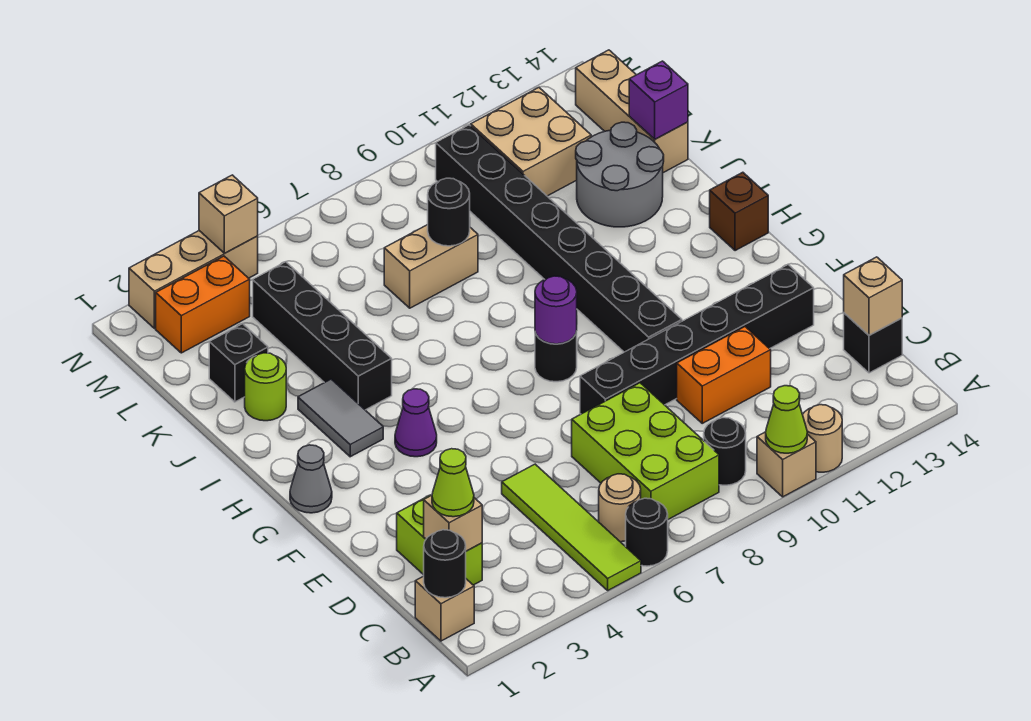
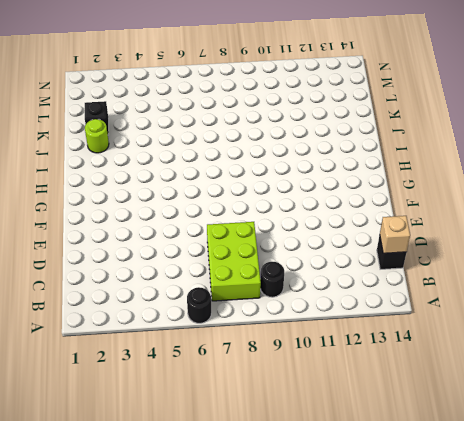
none -> lime tile A5:D5 level 1
none -> tan brick A10 level 1
none -> tan round brick A11 level 1
none -> tan brick B1 level 1

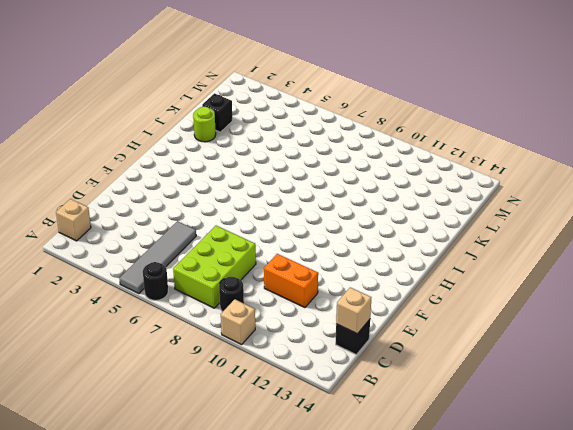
grey tile A5:D5 level 1 -> lime tile A5:D5 level 1
none -> tan round brick A11 level 1
none -> tan round brick B6 level 1
none -> lime brick C2:D2 level 1
none -> black brick E8:E13 level 1

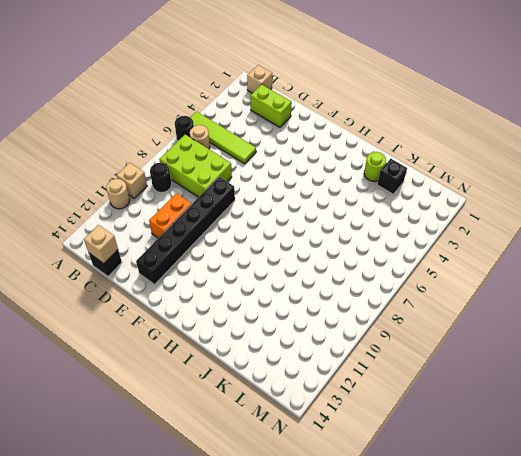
none -> black brick F10:M10 level 1
none -> grey cone G1 level 1
none -> purple cone G4 level 1
none -> black round brick G8 level 1

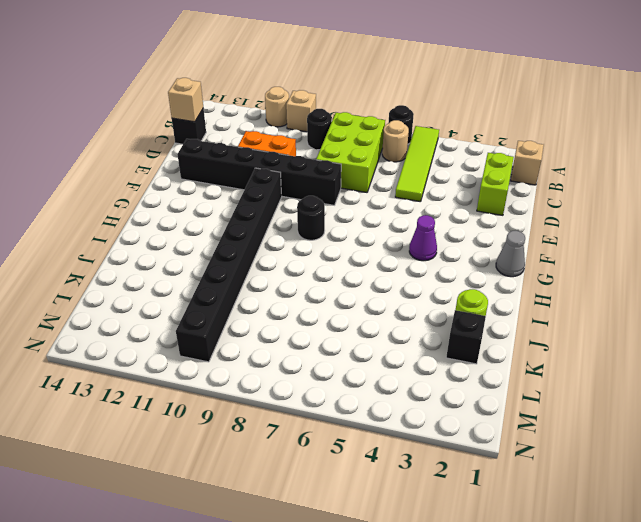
none -> grey tile H3:I3 level 1
none -> brown brick H14 level 1
none -> black brick I4:L4 level 1
none -> grey round brick J12:K13 level 1

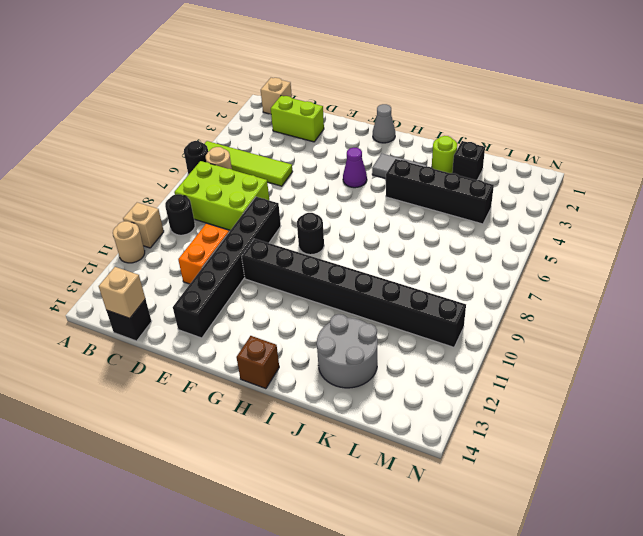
none -> tan brick K7:K8 level 1
none -> tan brick K14:M14 level 1
none -> tan brick L11:M12 level 1
none -> orange brick M2:M3 level 1

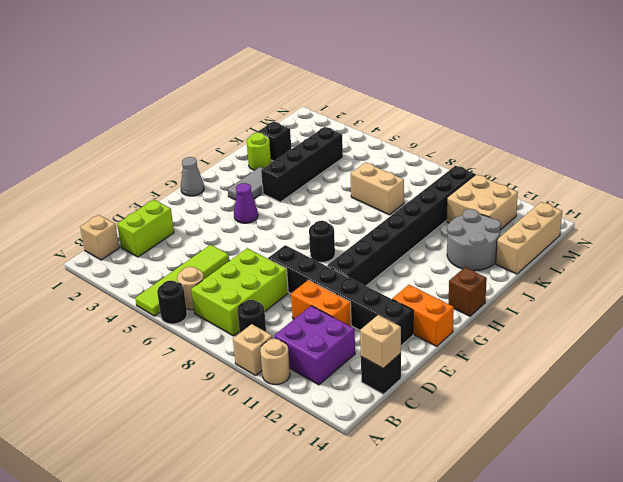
purple brick B11:C12 level 1 -> none
orange brick F13:F14 level 1 -> orange brick M2:M3 level 1
none -> tan brick N2:N4 level 1
none -> lime cone A10 level 2
none -> black round brick B1 level 2
none -> tan brick C2 level 2

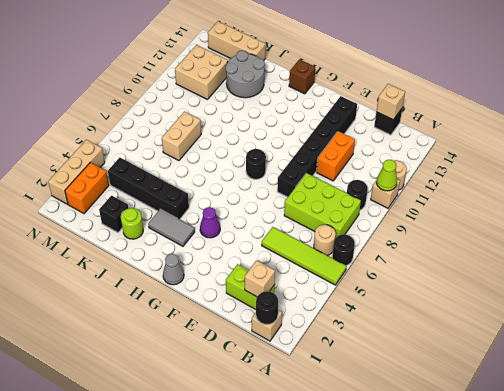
none -> black brick F10:M10 level 1
none -> purple round brick G8 level 2
none -> black round brick K8 level 2
none -> purple brick K14 level 2

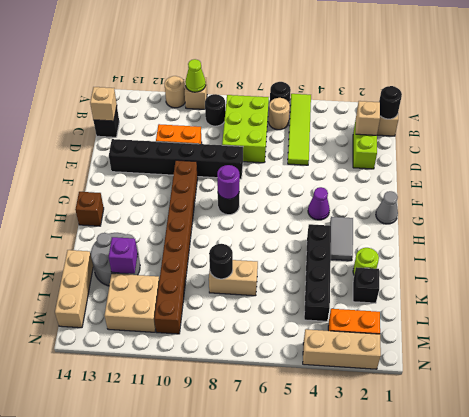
brown brick F10:M10 level 1 -> black brick F10:M10 level 1
purple brick K12 level 2 -> purple brick K14 level 2
none -> tan brick N4 level 2
none -> lime cone C2 level 3

